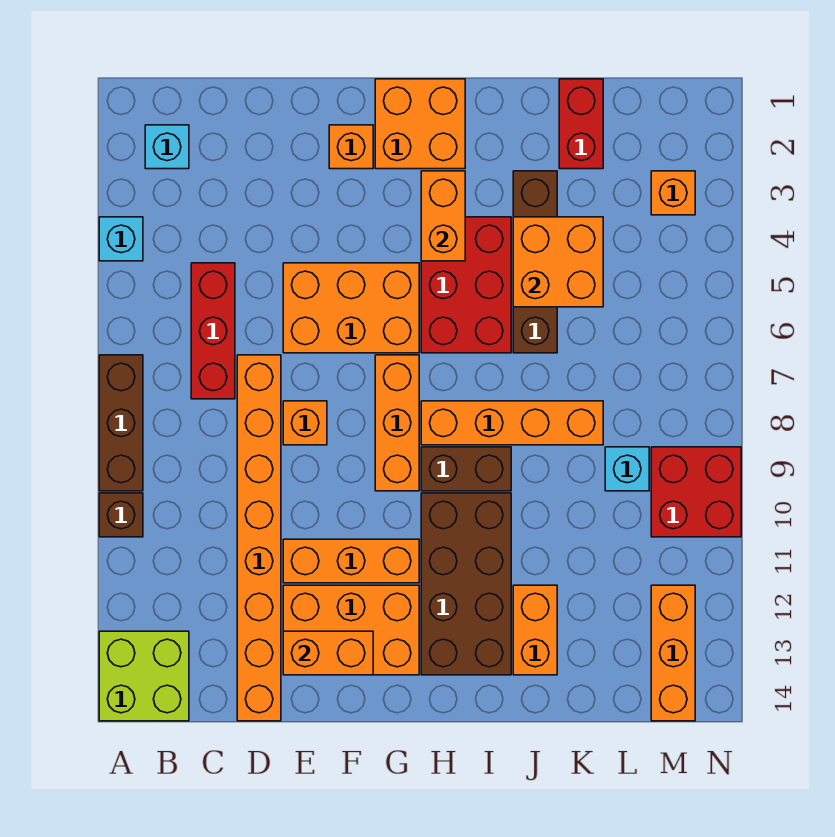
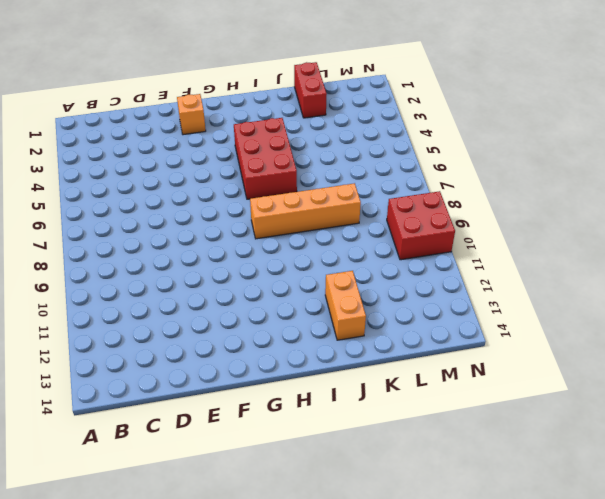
none -> cyan brick A4 level 1
none -> brown brick A7:A9 level 1
none -> brown brick A10 level 1

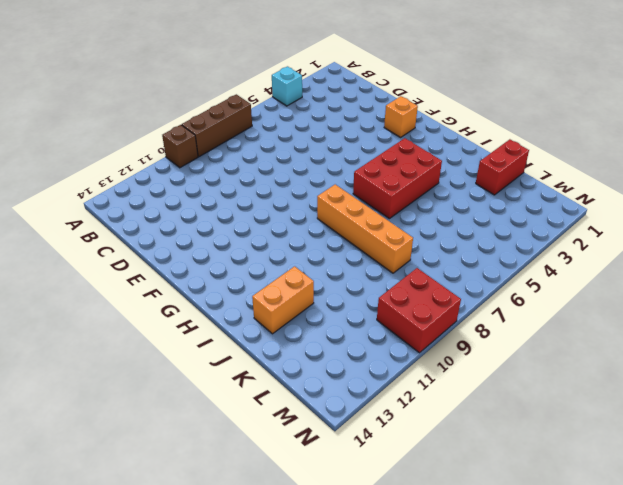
none -> lime brick A13:B14 level 1
none -> cyan brick B2 level 1
none -> red brick C5:C7 level 1

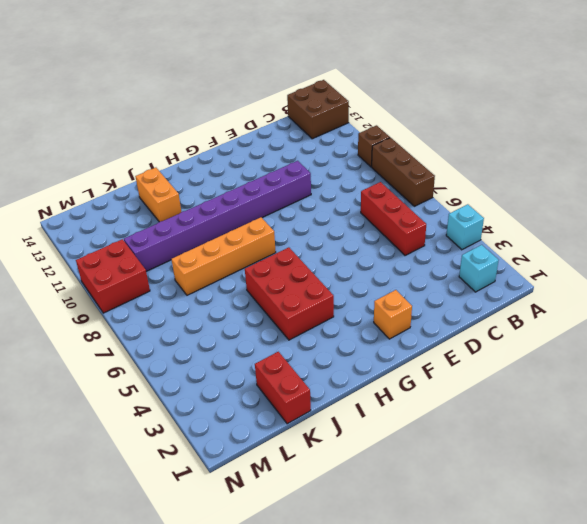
brown brick A13:B14 level 1 -> lime brick A13:B14 level 1
purple brick E10:L10 level 1 -> brown brick H10:I13 level 1
none -> orange brick D7:D14 level 1
none -> orange brick E5:G6 level 1
none -> orange brick E8 level 1

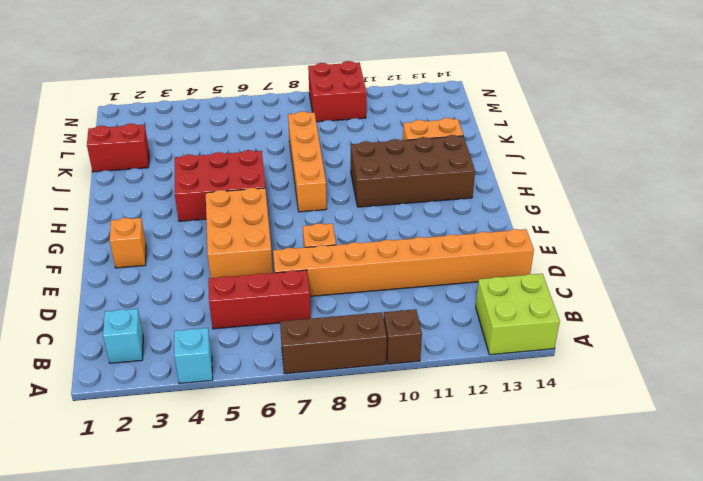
none -> orange brick E11:G11 level 1
none -> orange brick E12:G13 level 1
none -> orange brick G1:H2 level 1

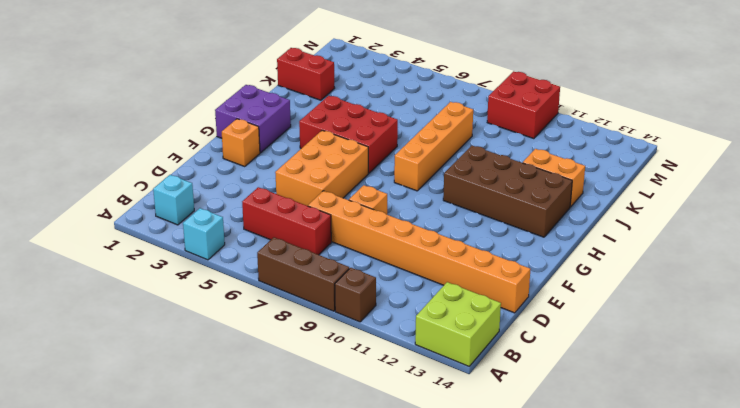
purple brick G1:H2 level 1 -> orange brick G1:H2 level 1
none -> orange brick E11:G11 level 1
none -> orange brick E12:G13 level 1
none -> orange brick G7:G9 level 1

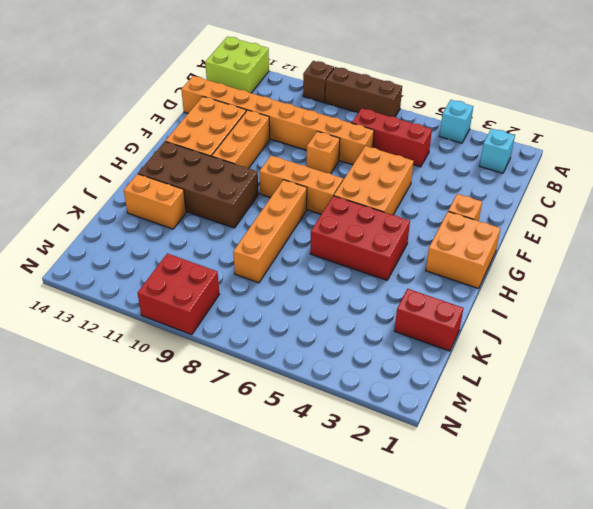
none -> brown brick H9:I9 level 1
none -> brown brick J3:J6 level 1
none -> cyan brick L9 level 1

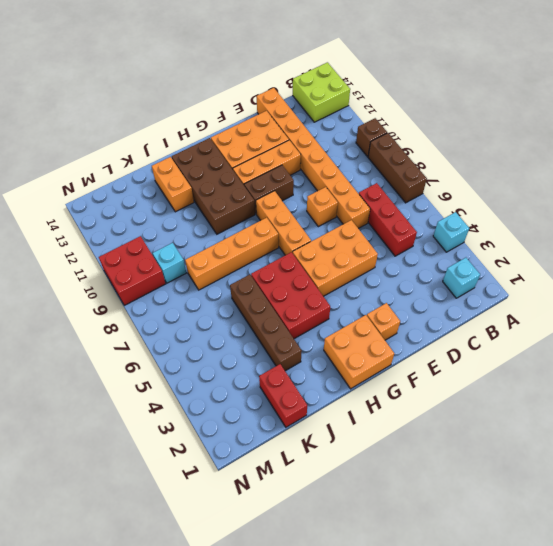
brown brick F10:G10 level 1 -> brown brick H9:I9 level 1
none -> orange brick M3 level 1
none -> orange brick M12:M14 level 1
none -> orange brick E13:F13 level 2

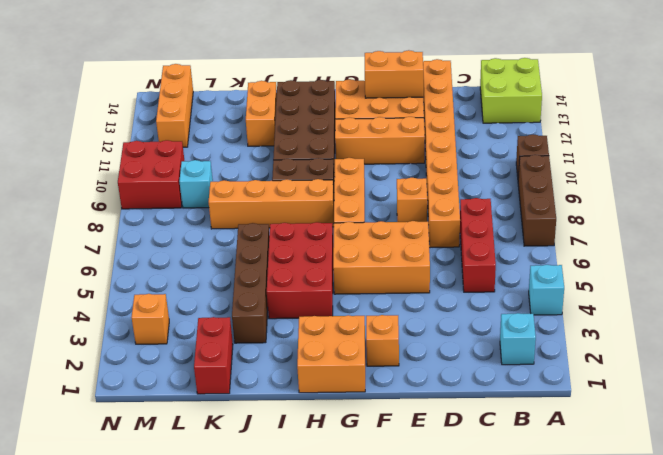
none -> orange brick H3:H4 level 2
none -> orange brick J4:K5 level 2

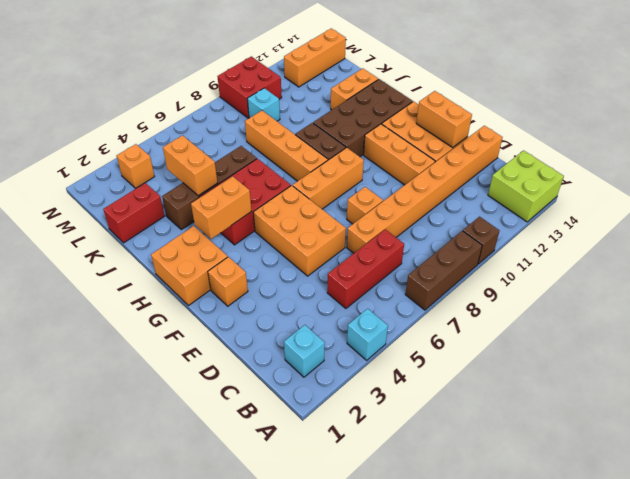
orange brick J4:K4 level 2 -> orange brick J4:K5 level 2

